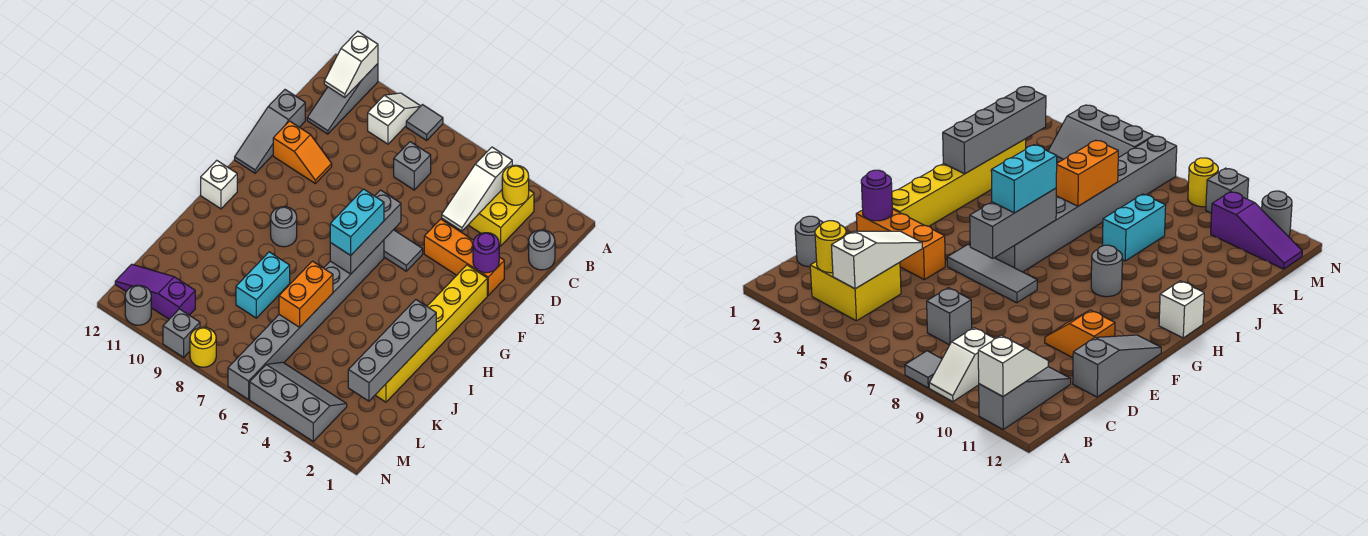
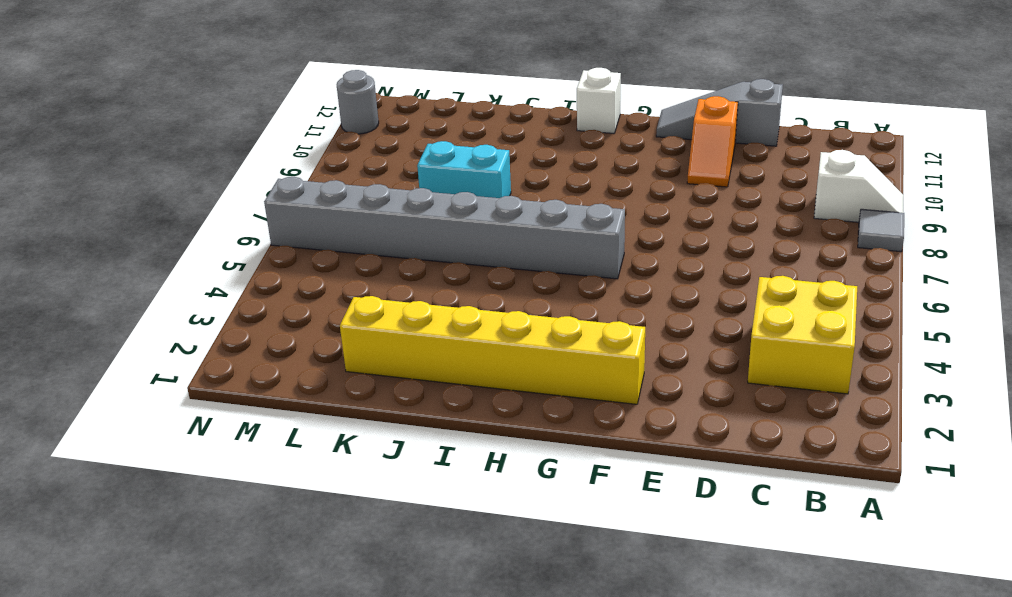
none -> grey slope A11:C11 level 1 top A
none -> grey round brick C1 level 1
none -> grey brick C7 level 1

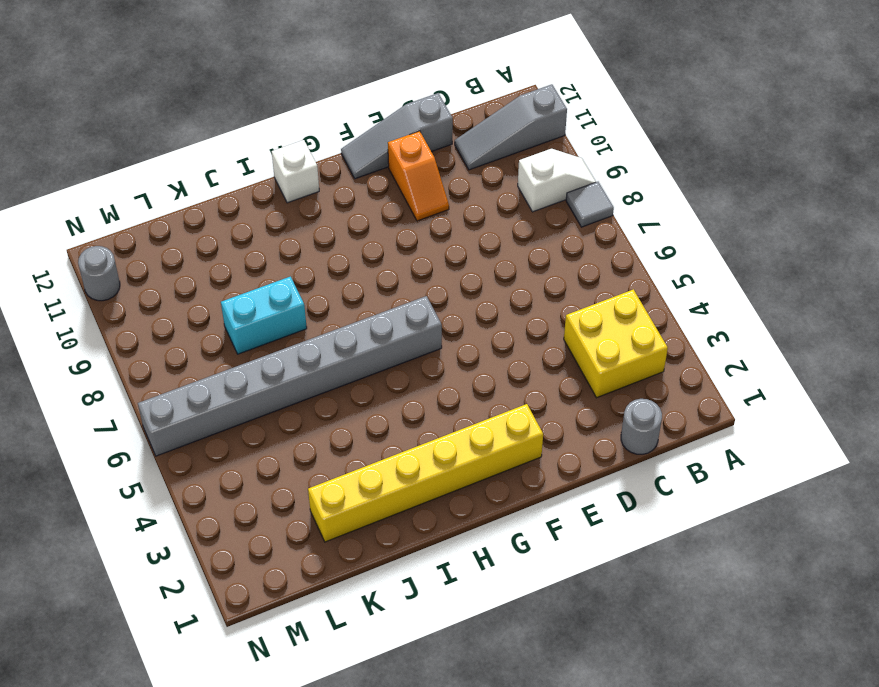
none -> grey brick C7 level 1
none -> orange brick E2:E4 level 1
none -> grey tile F5:F7 level 1

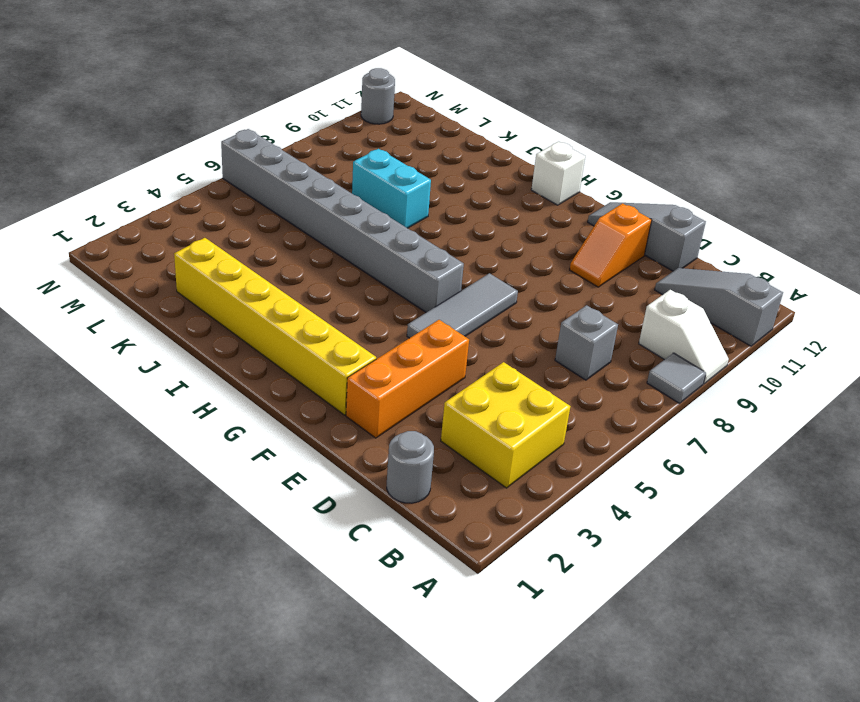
none -> grey round brick H9 level 1
none -> grey slope M3:N5 level 1 top N
none -> purple slope M10:M12 level 1 top 10

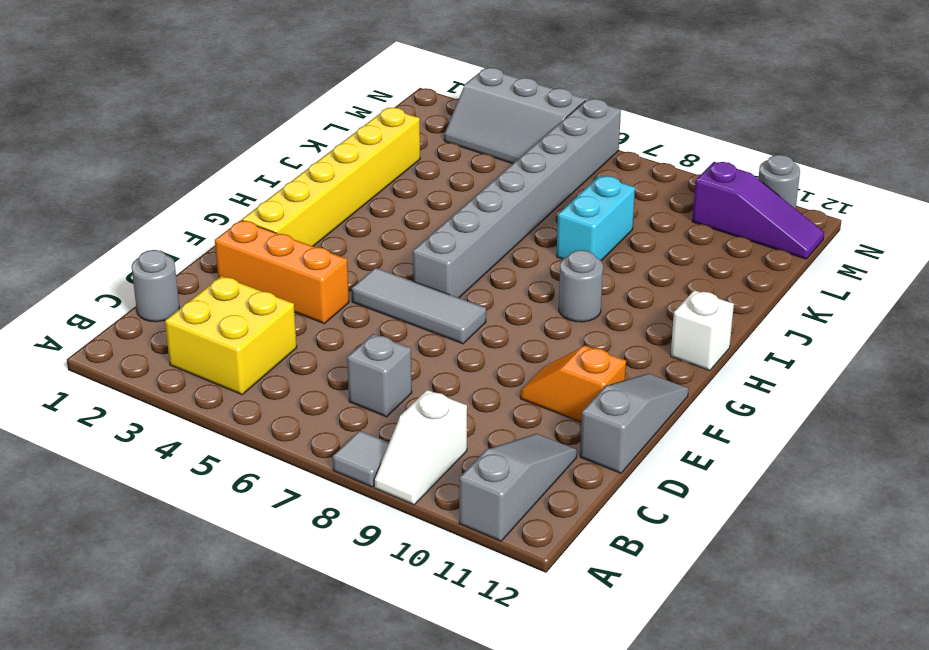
none -> yellow round brick N8 level 1
none -> grey brick N9 level 1
none -> white slope A11:B11 level 2 top A

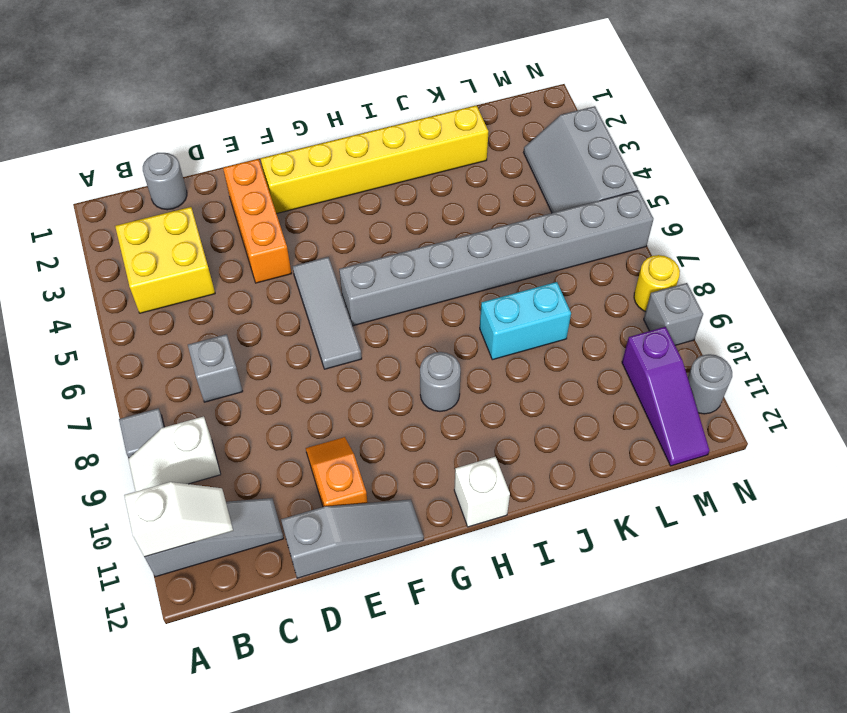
none -> yellow round brick B3 level 2
none -> white slope B4:D4 level 2 top B
none -> purple round brick E2 level 2

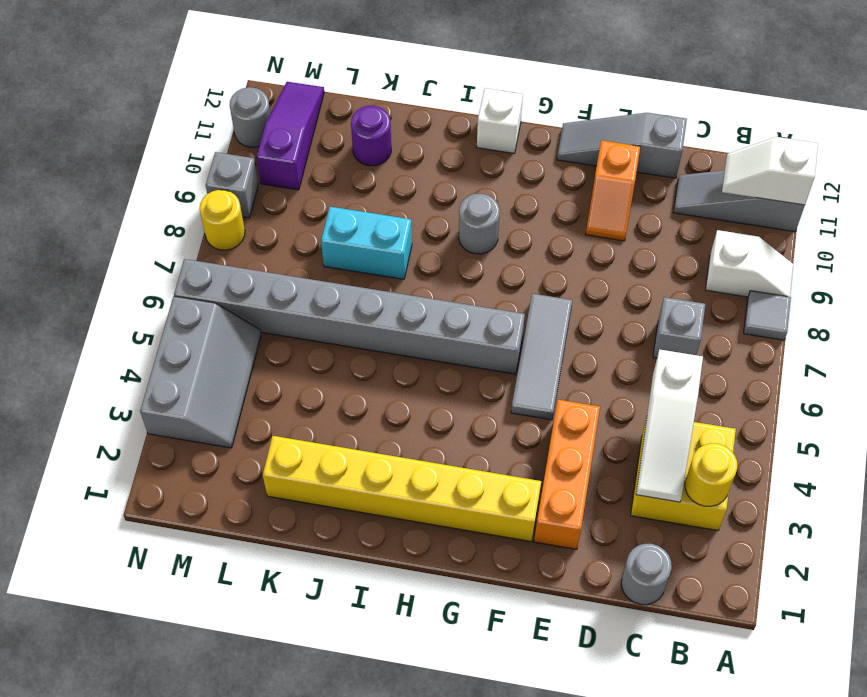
white slope C3:C5 level 2 top 5 -> white slope B4:D4 level 2 top B
purple round brick K11 level 1 -> purple round brick E2 level 2
none -> grey brick F6:H6 level 2
none -> grey brick I2:L2 level 2
none -> orange brick J6:K6 level 2

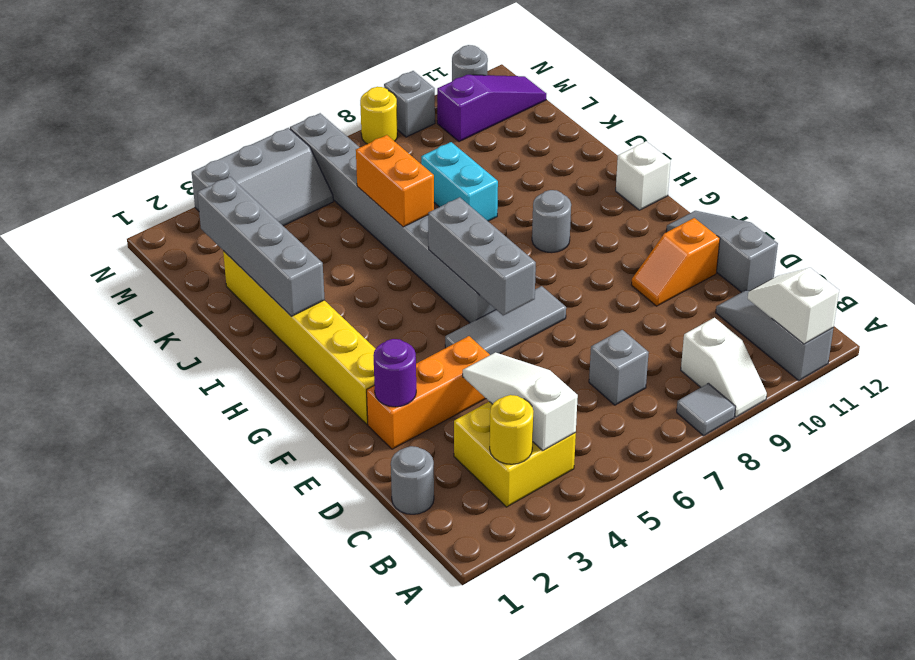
none -> cyan brick G6:H6 level 3

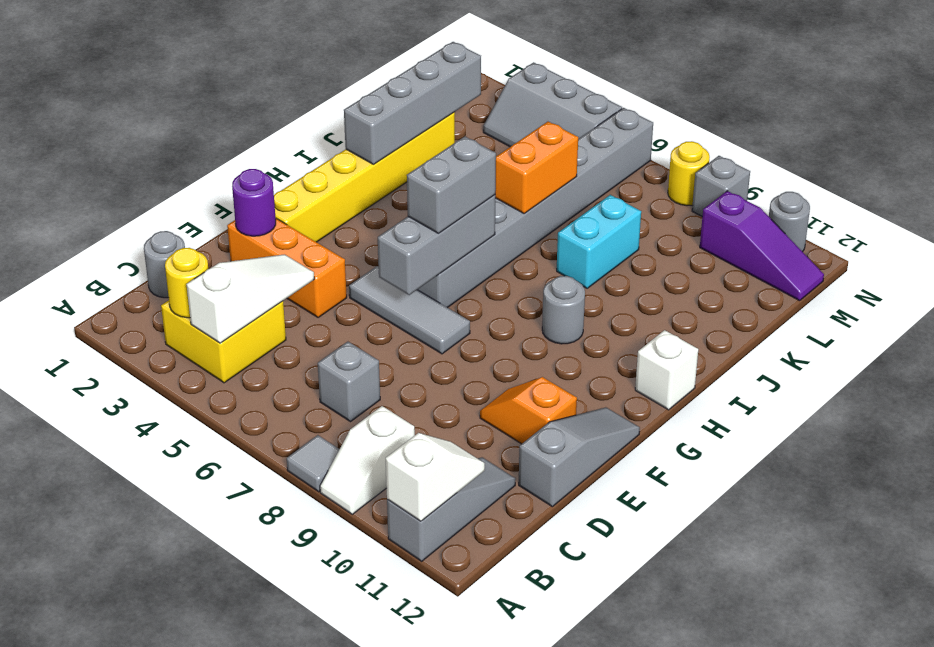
grey brick G6:H6 level 3 -> cyan brick G6:H6 level 3

